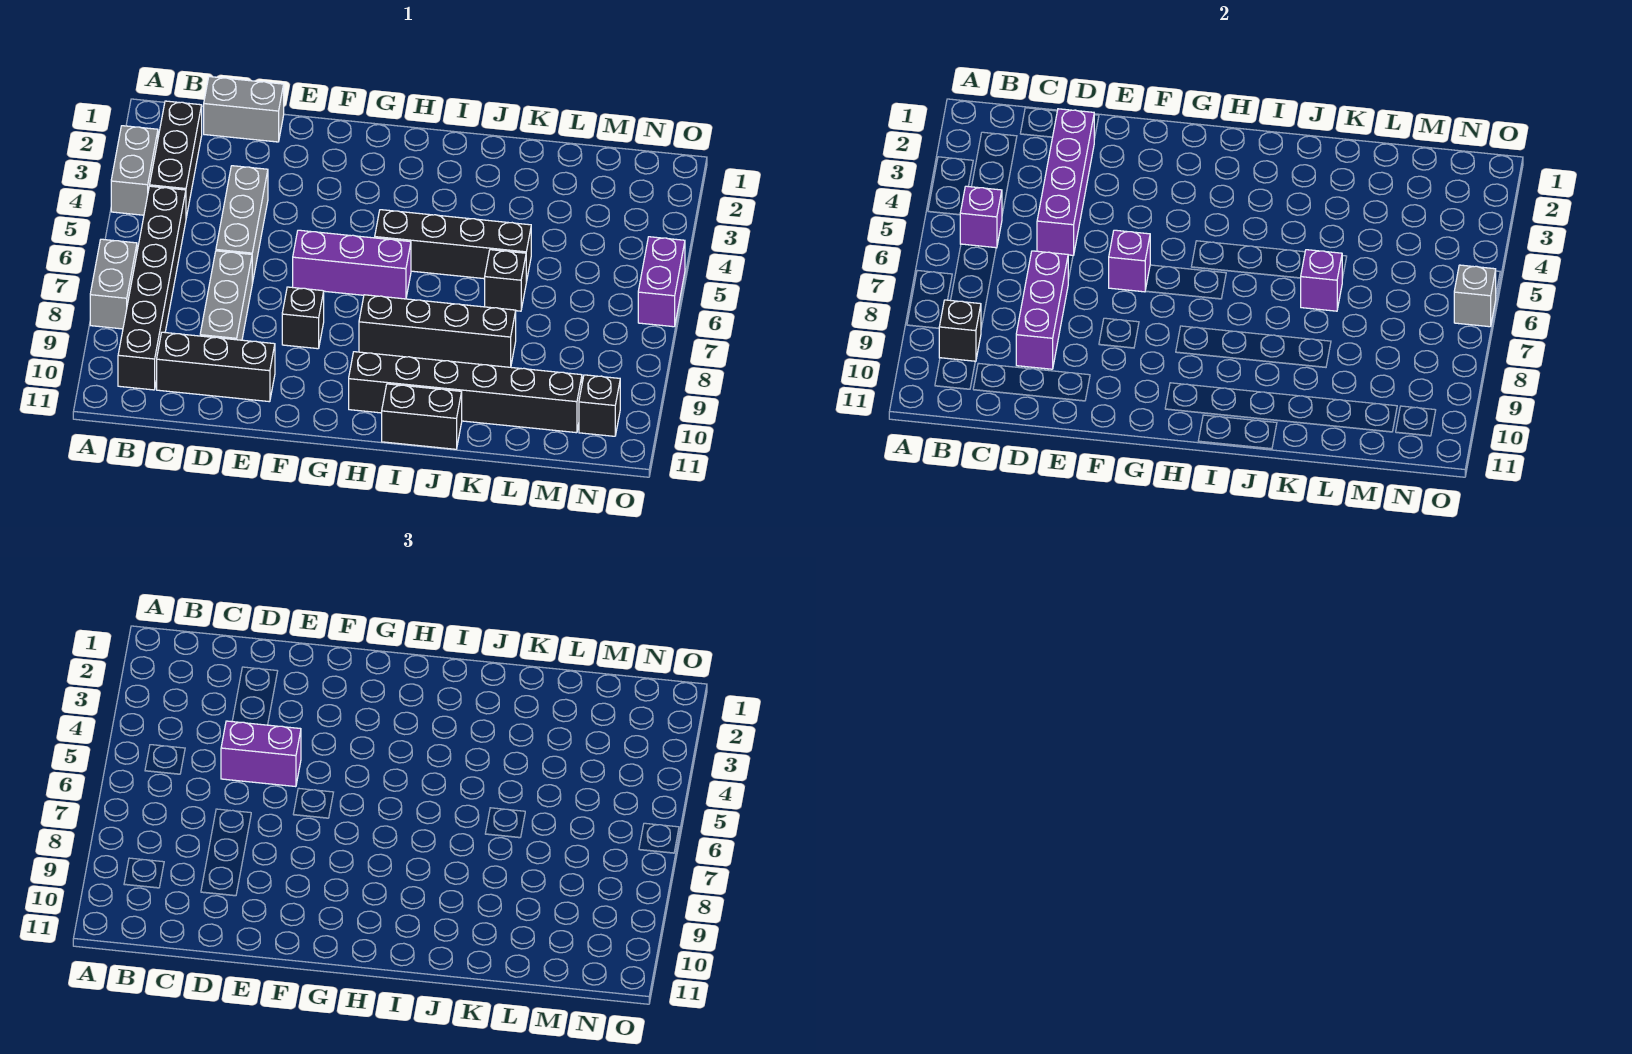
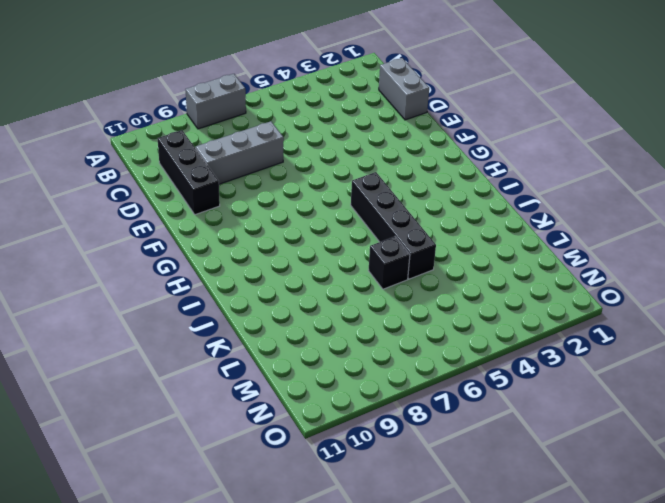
none -> grey brick A3:A4 level 1
none -> black brick B2:B4 level 1
none -> black brick B5:B10 level 1

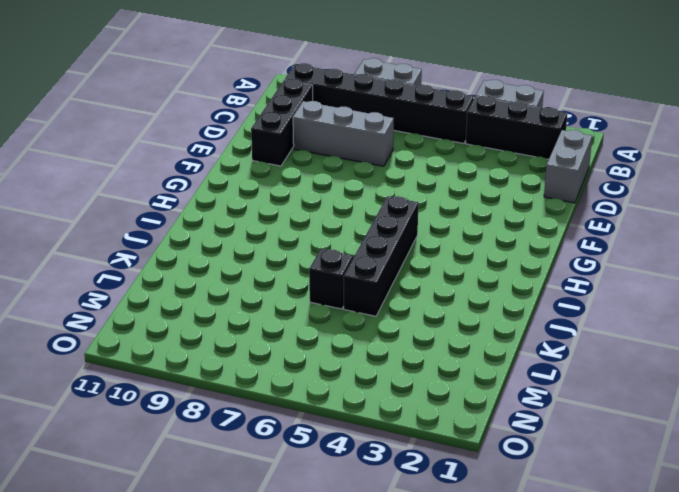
none -> grey brick D4:D6 level 1
none -> purple brick F6:H6 level 1
none -> black brick F8 level 1

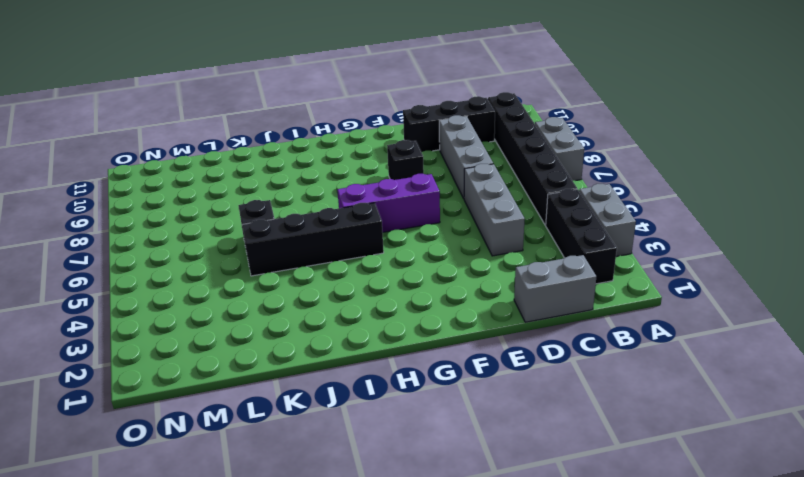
none -> black brick H8:K8 level 1
none -> black brick H10:M10 level 1
none -> black brick I11:J11 level 1

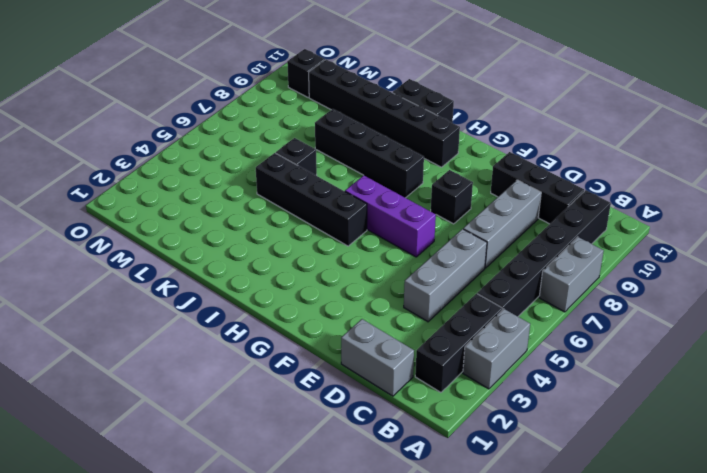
none -> purple brick O5:O6 level 1
none -> purple brick B5 level 2
none -> black brick B9 level 2

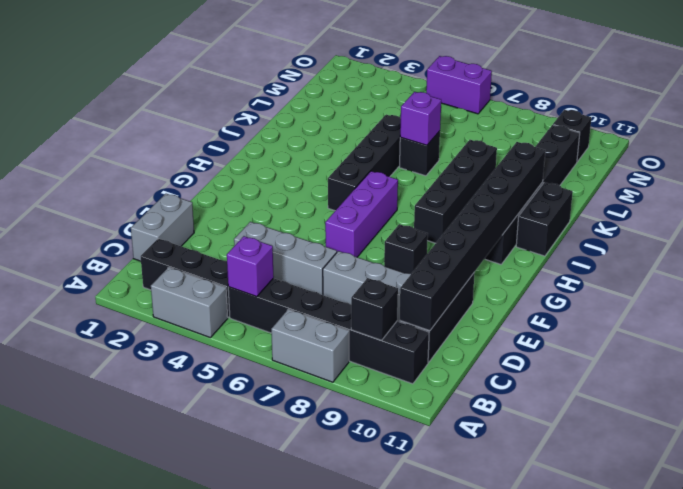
black brick C10:J10 level 2 -> none
none -> purple brick D2:D5 level 2
none -> purple brick D7:D9 level 2
none -> purple brick F6 level 2

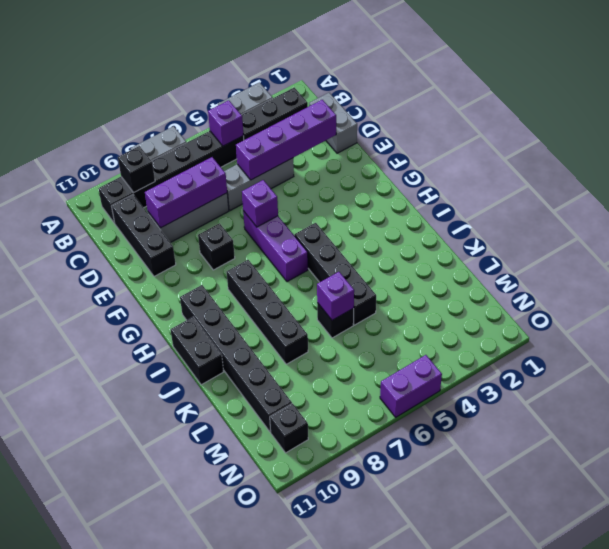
none -> grey brick O6 level 2
none -> purple brick D5:E5 level 3

